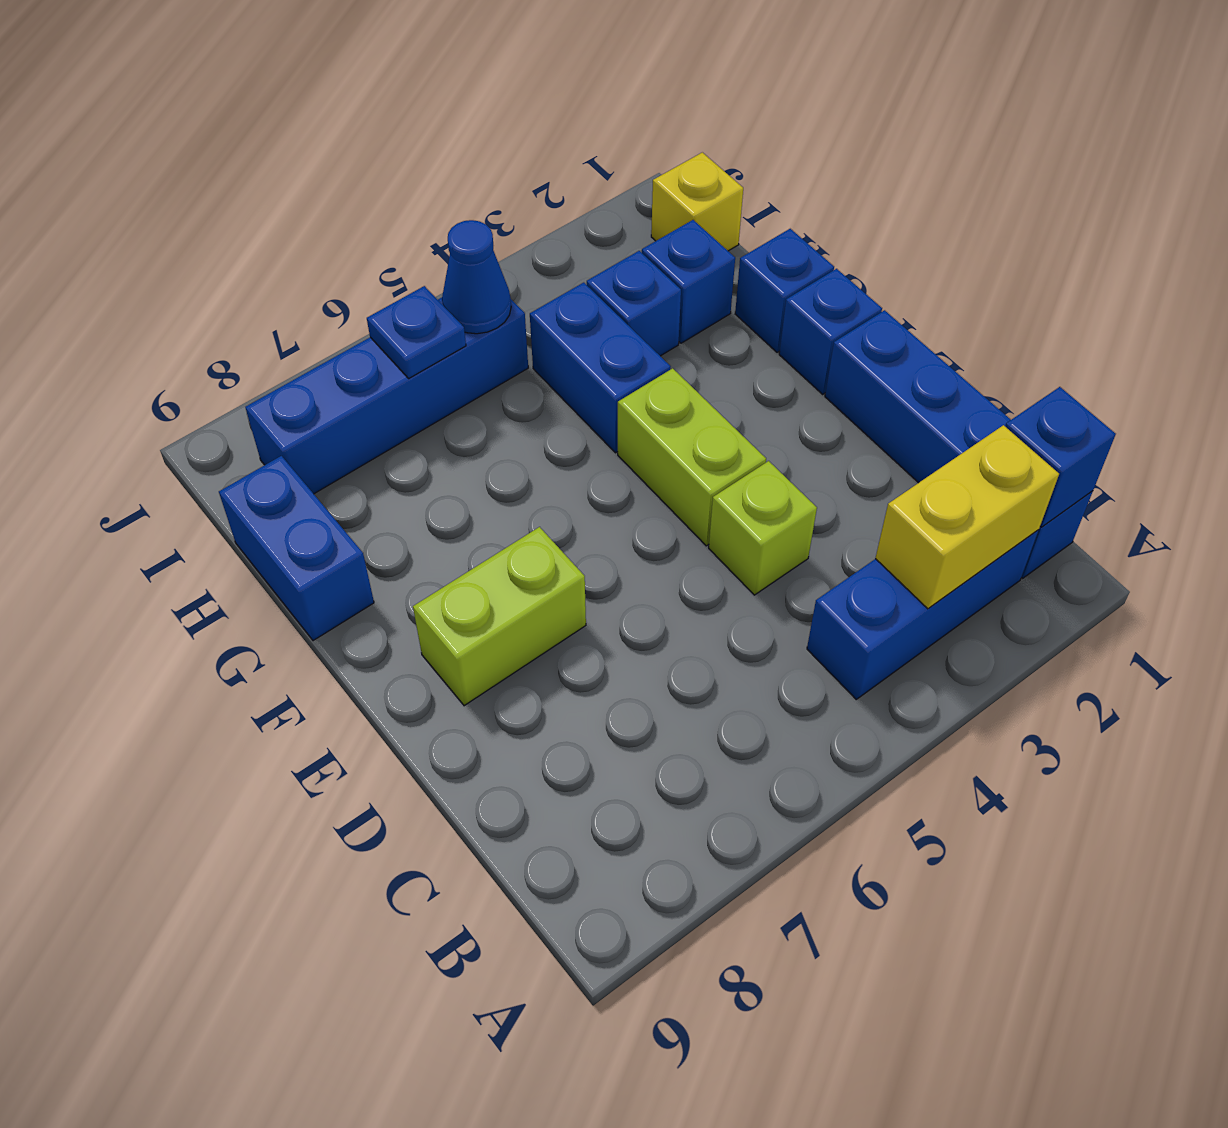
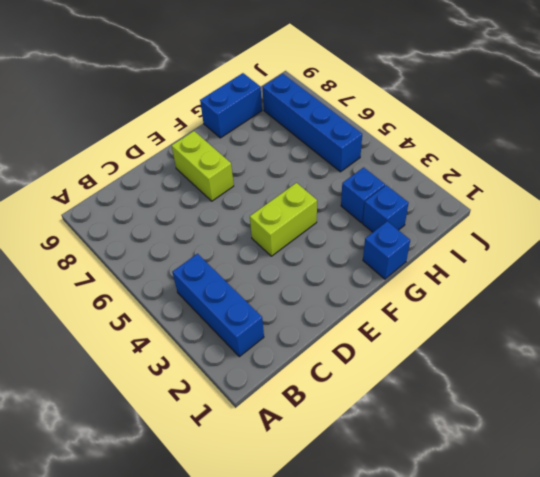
none -> blue brick B1:E1 level 1
none -> lime brick D4 level 1
none -> blue brick F1 level 1

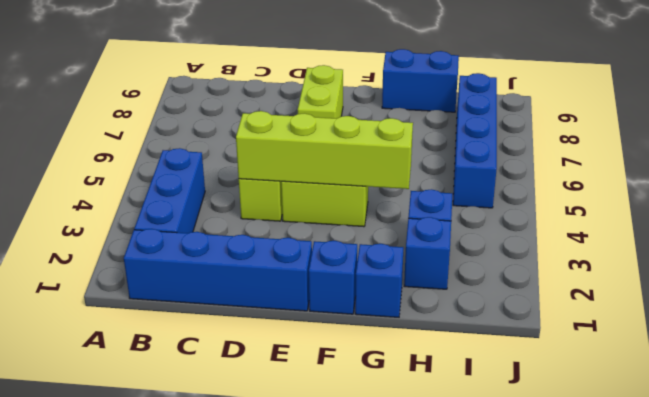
lime brick D4:G4 level 2 -> none
none -> blue brick G4:H4 level 1
none -> yellow brick I1 level 1
none -> blue brick B1 level 2

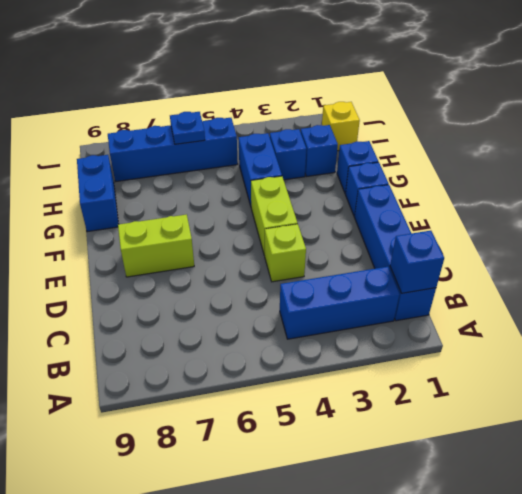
none -> yellow brick B2:B3 level 2
none -> blue cone I5 level 2

